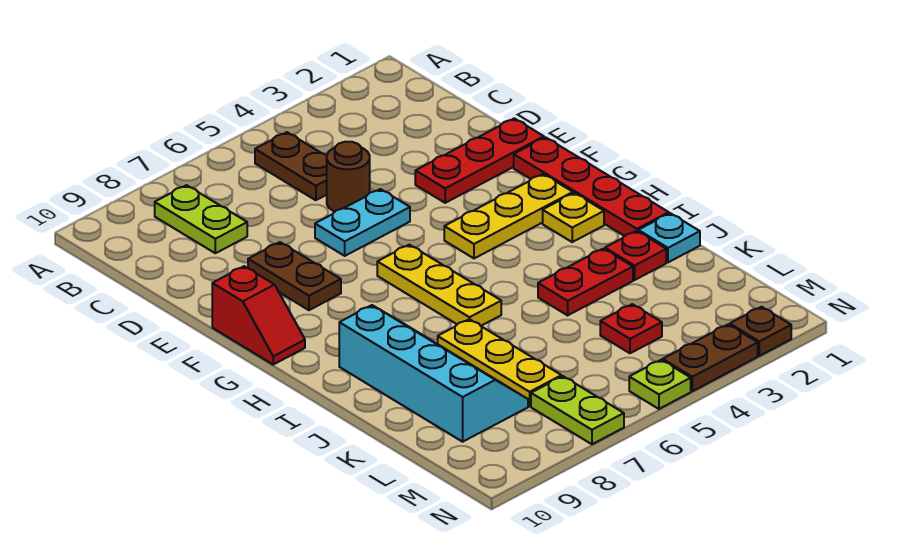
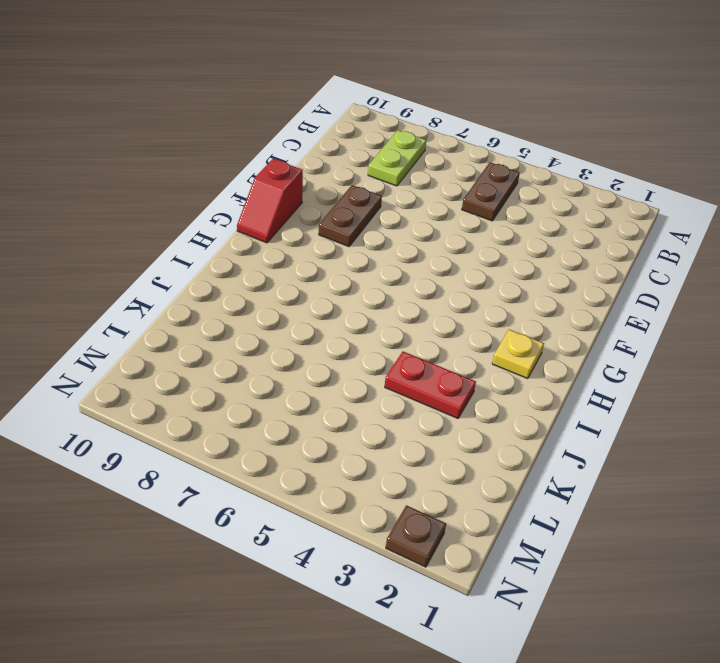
none -> brown round brick D5 level 1
none -> red plate E1:E3 level 1
none -> cyan plate E5:E6 level 1

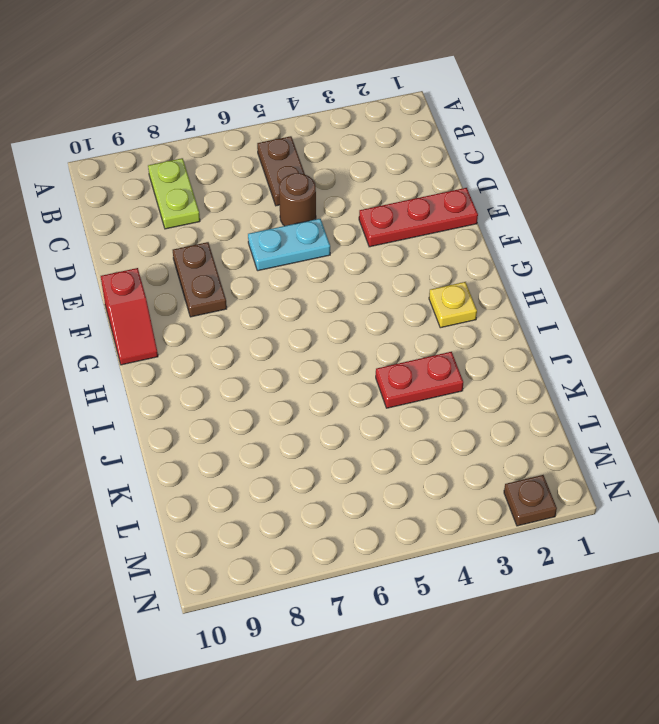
none -> red plate F1:I1 level 1
none -> yellow plate G2:G4 level 1
none -> yellow plate G6:I6 level 1

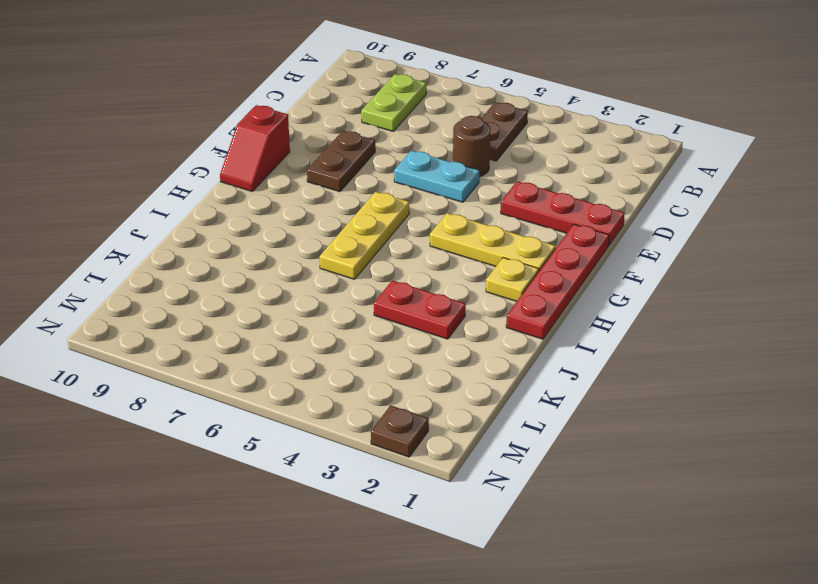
none -> cyan slope I8:L9 level 1 top 9
none -> cyan plate J1 level 1
none -> red plate J2 level 1

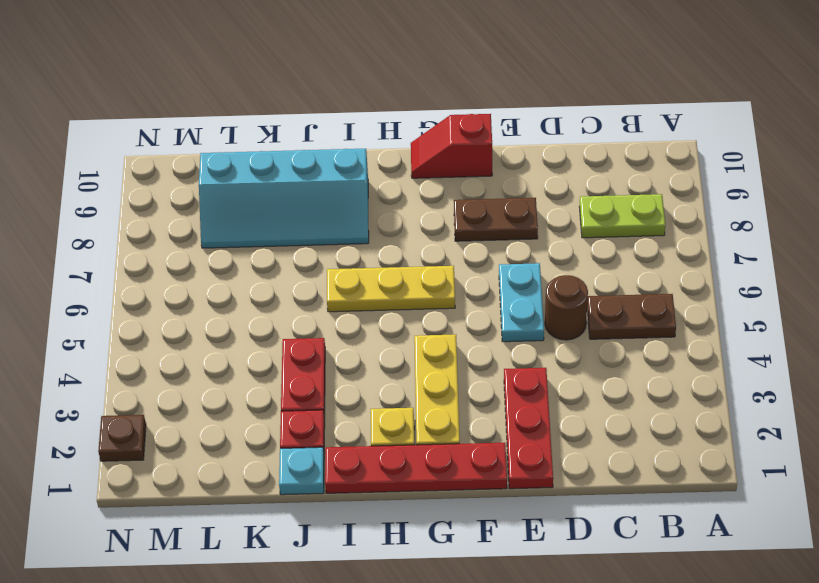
none -> yellow plate J7:L7 level 1
none -> red plate L4 level 1
none -> lime plate M7:N7 level 1

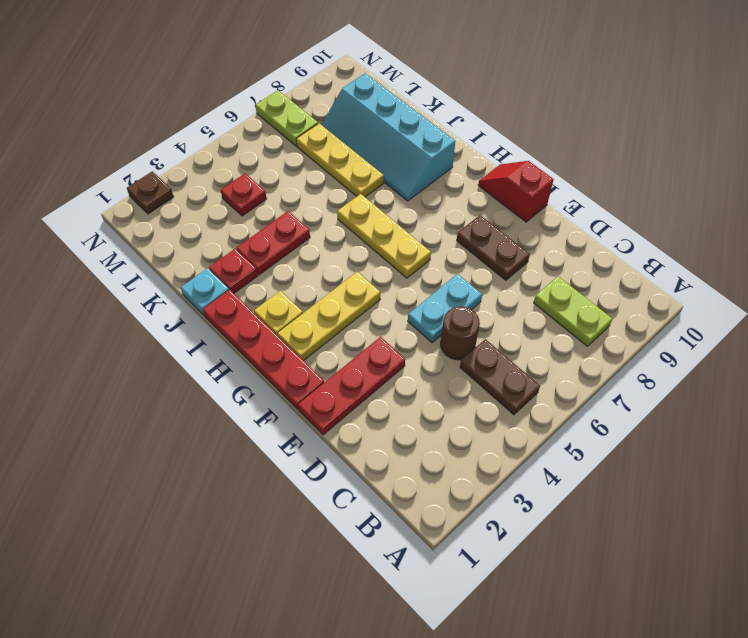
none -> brown plate N3:N4 level 1
none -> lime plate N5 level 1

